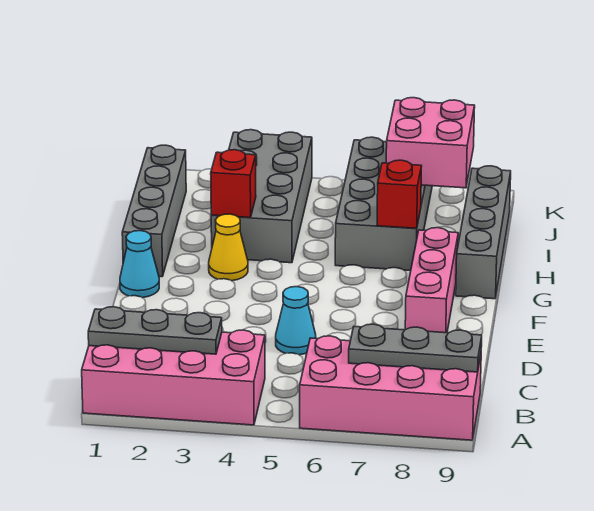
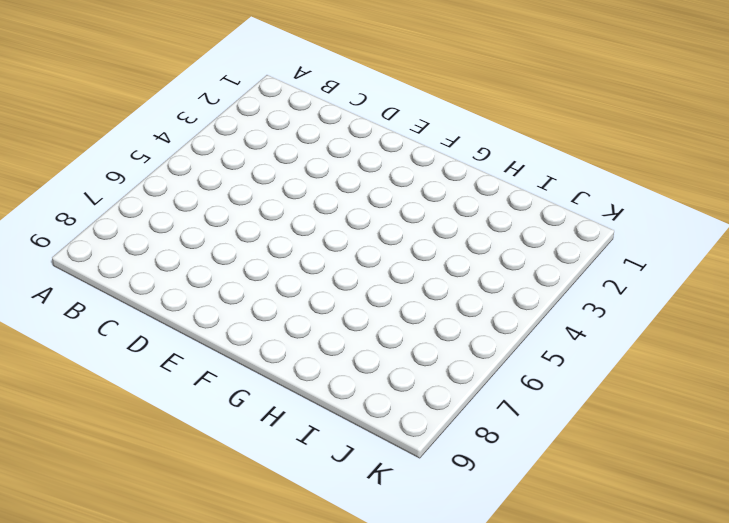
none -> pink brick A1:B4 level 1
none -> pink brick A6:B9 level 1
none -> cyan cone D5 level 1

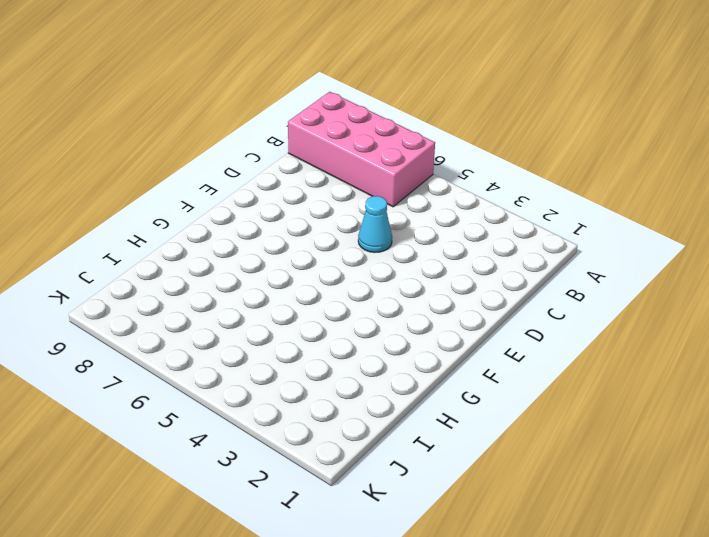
none -> pink brick A1:B4 level 1
none -> pink brick E8:G8 level 1
none -> cyan cone F1 level 1

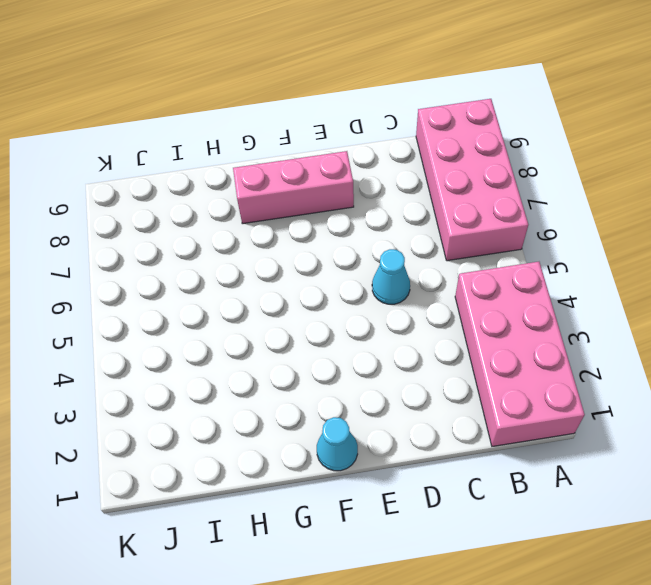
none -> grey brick G1:J1 level 1
none -> yellow cone G3 level 1
none -> grey brick G9:J9 level 1

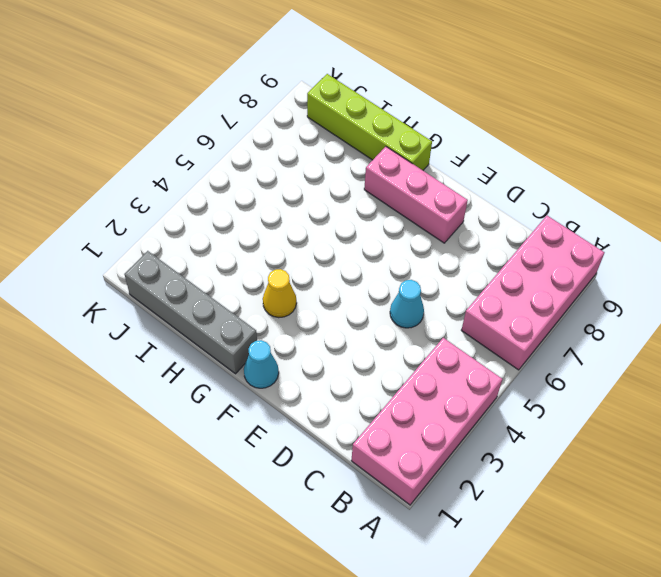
lime brick G9:J9 level 1 -> grey brick G9:J9 level 1
none -> grey brick H3:K4 level 1
none -> grey brick H6:K7 level 1
none -> grey plate B1:B3 level 2

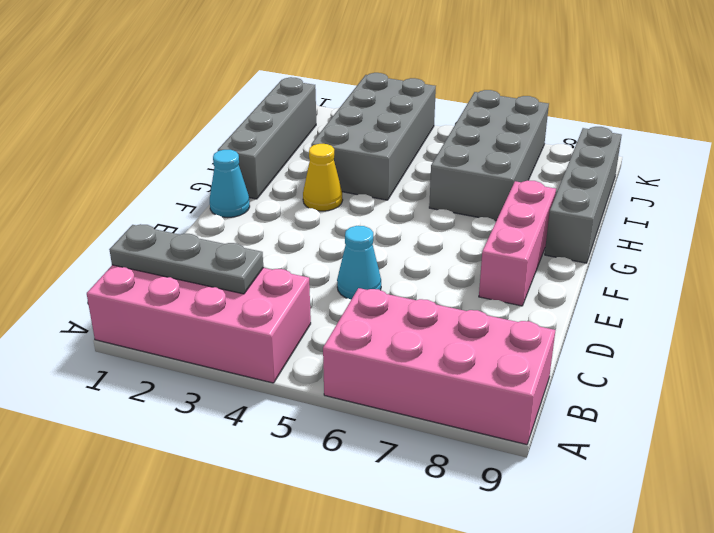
none -> grey plate B7:B9 level 2
none -> red brick H3 level 2
none -> red brick H7 level 2

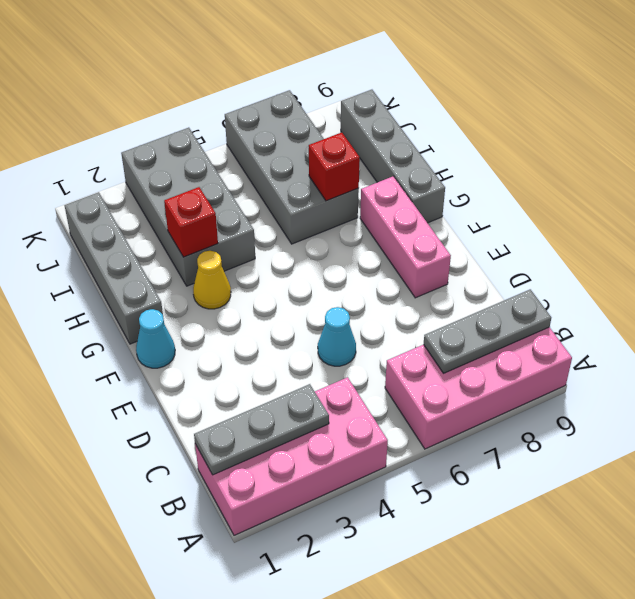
none -> pink brick J7:K8 level 2

